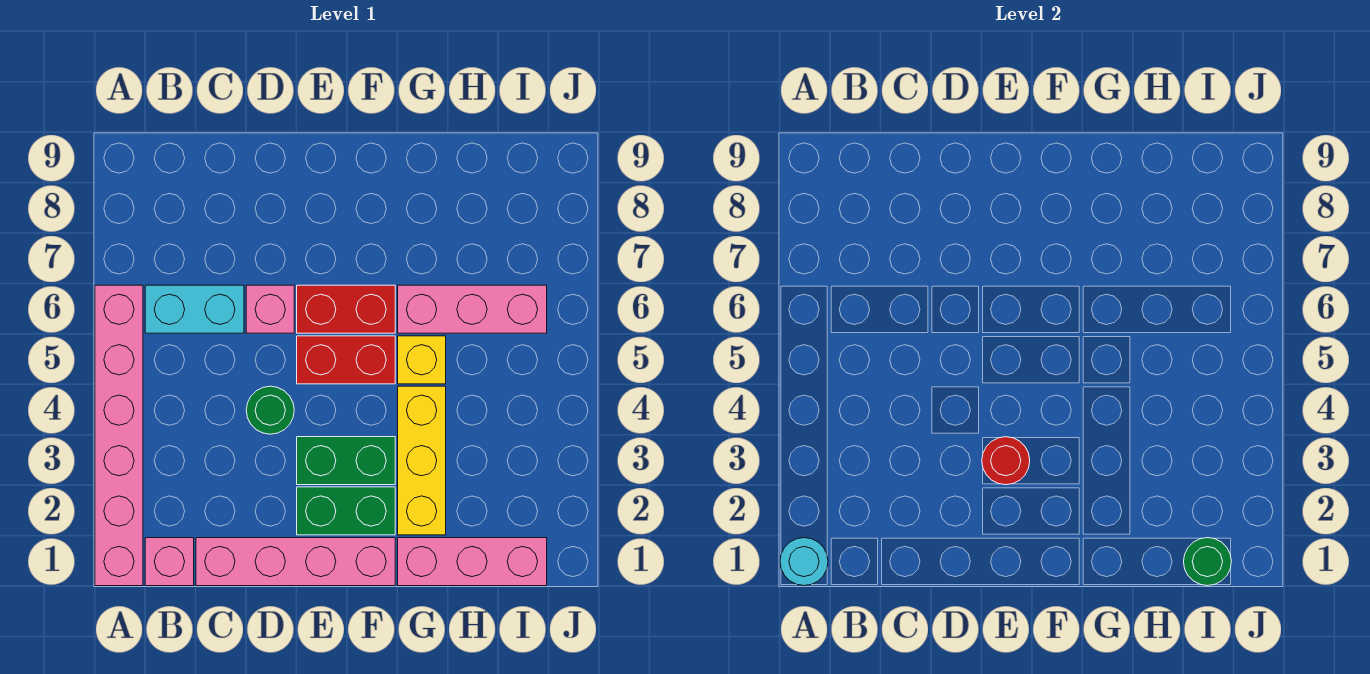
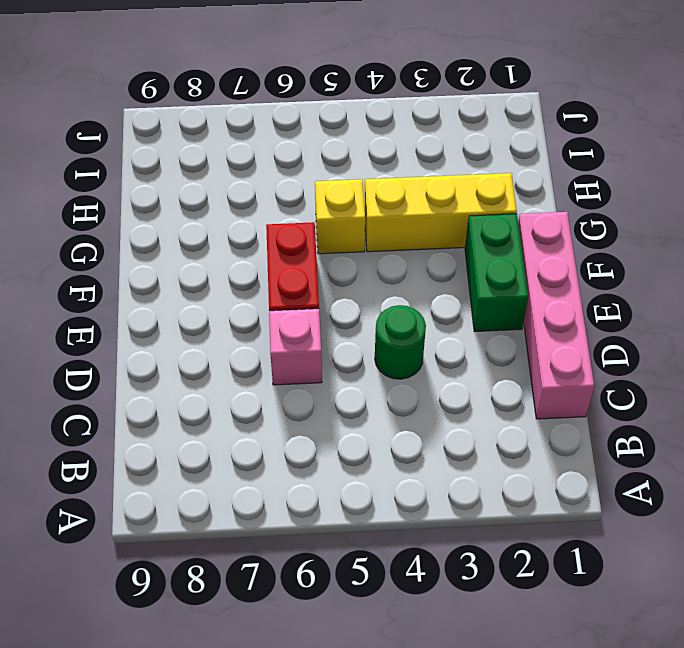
none -> pink brick A1:A6 level 1
none -> pink brick B1 level 1
none -> cyan brick B6:C6 level 1

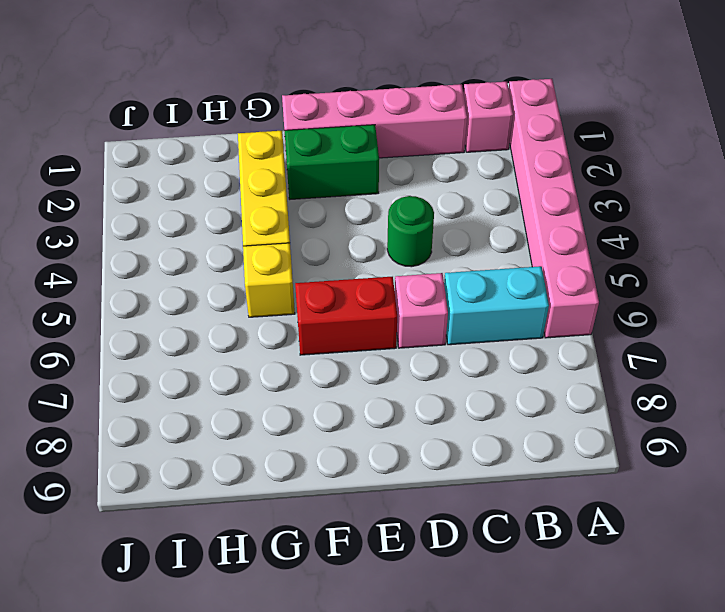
none -> green brick E3:F3 level 1
none -> red brick E5:F5 level 1
none -> pink brick G1:I1 level 1

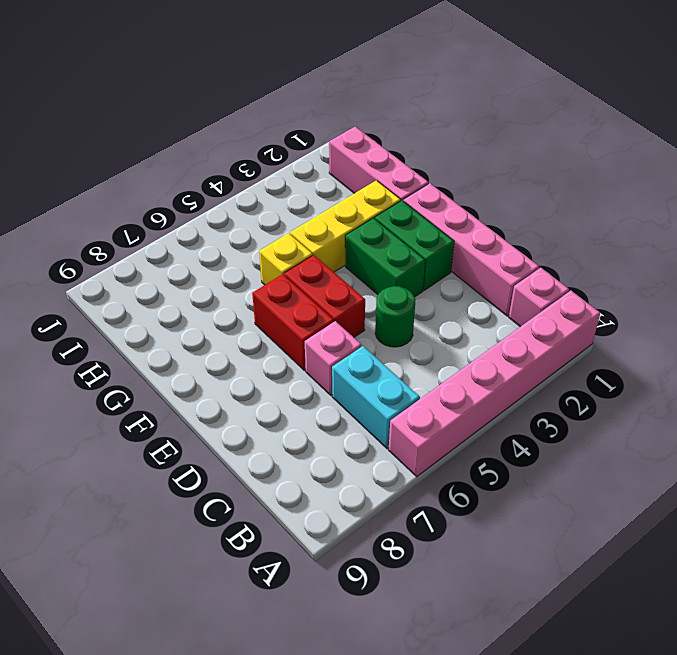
none -> pink brick G6:I6 level 1
none -> cyan round brick A1 level 2
none -> red round brick E3 level 2

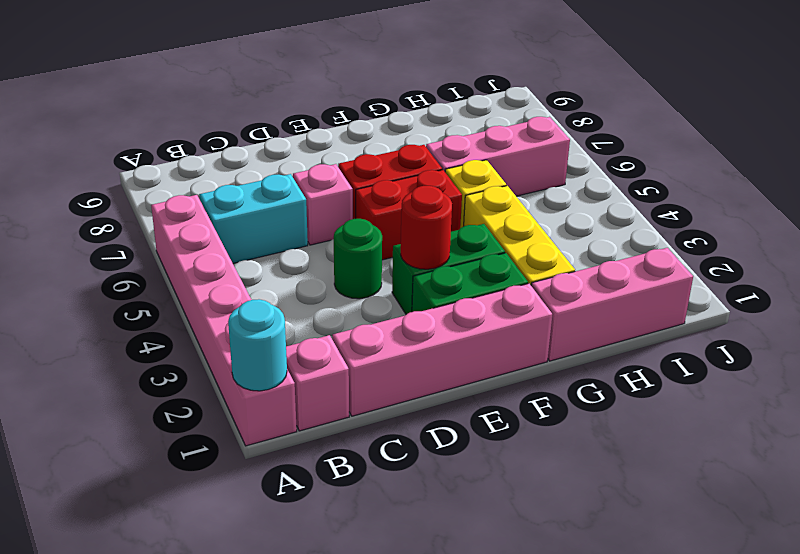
none -> green round brick I1 level 2

